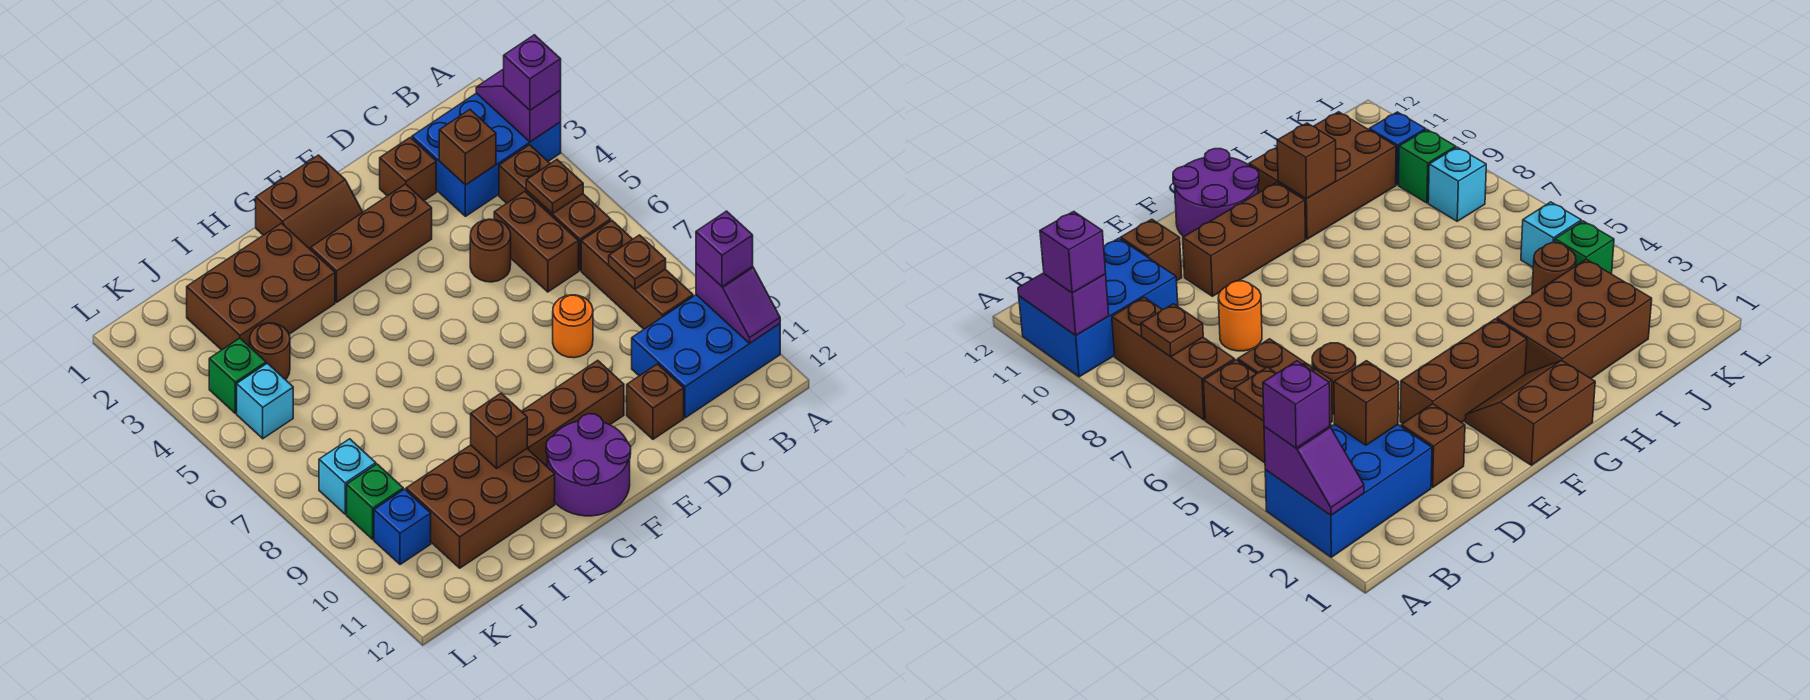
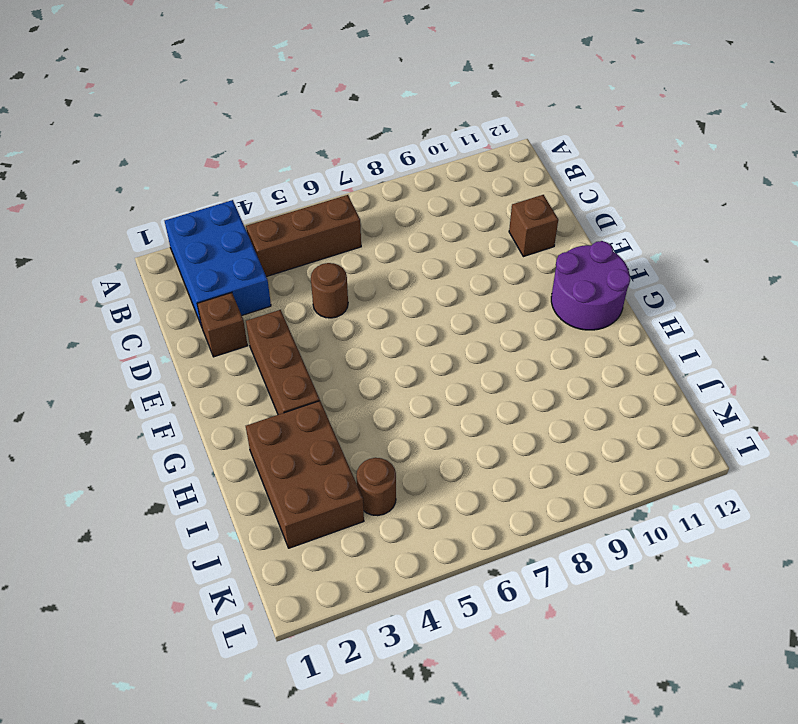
none -> blue brick A10:C11 level 1
none -> brown brick B7:B9 level 1
none -> brown brick C5:C6 level 1

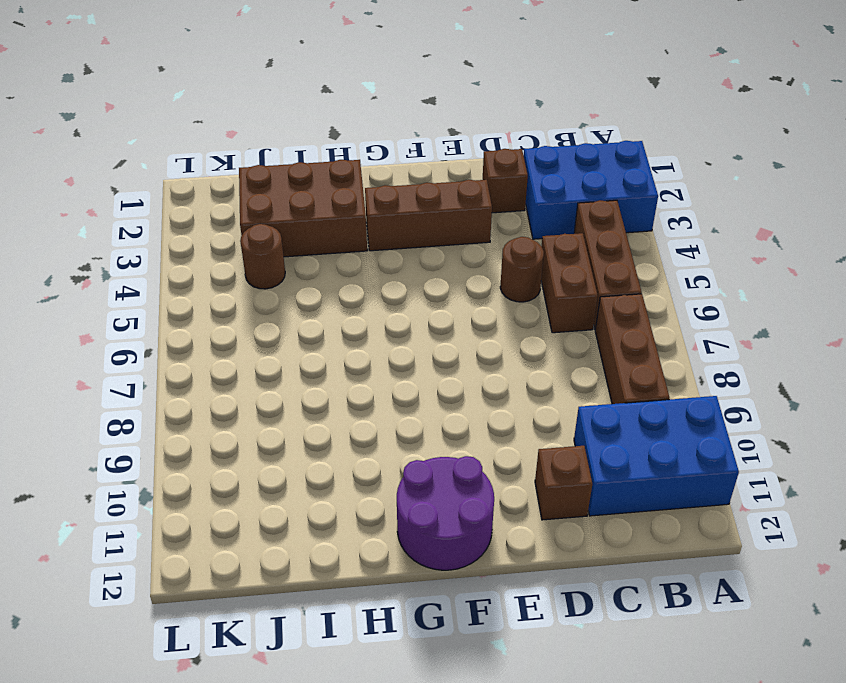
none -> orange round brick D8 level 1
none -> brown brick E10:G10 level 1
none -> brown slope F1:G2 level 1 top 1

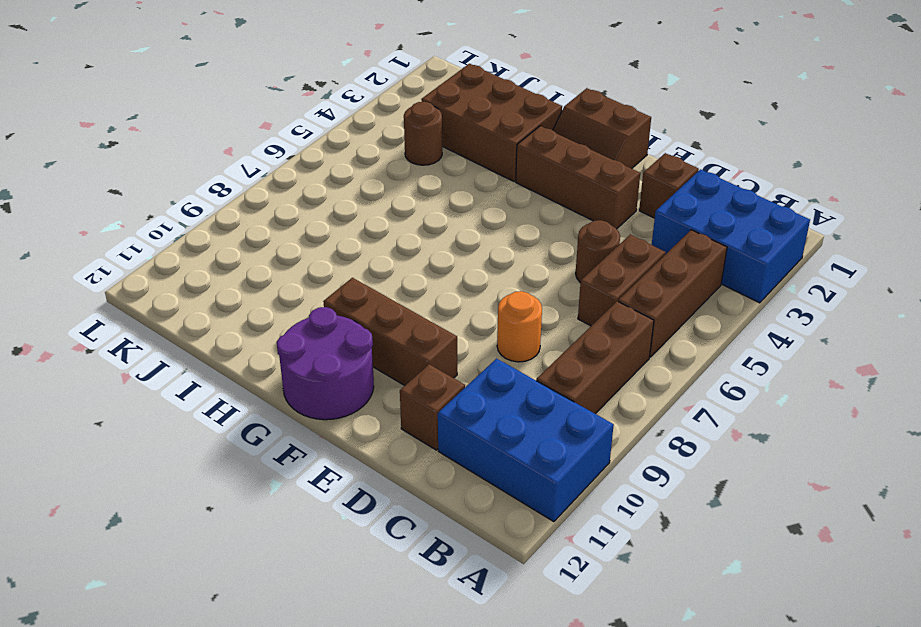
none -> brown brick H10:J11 level 1
none -> green brick K4 level 1
none -> cyan brick K5 level 1

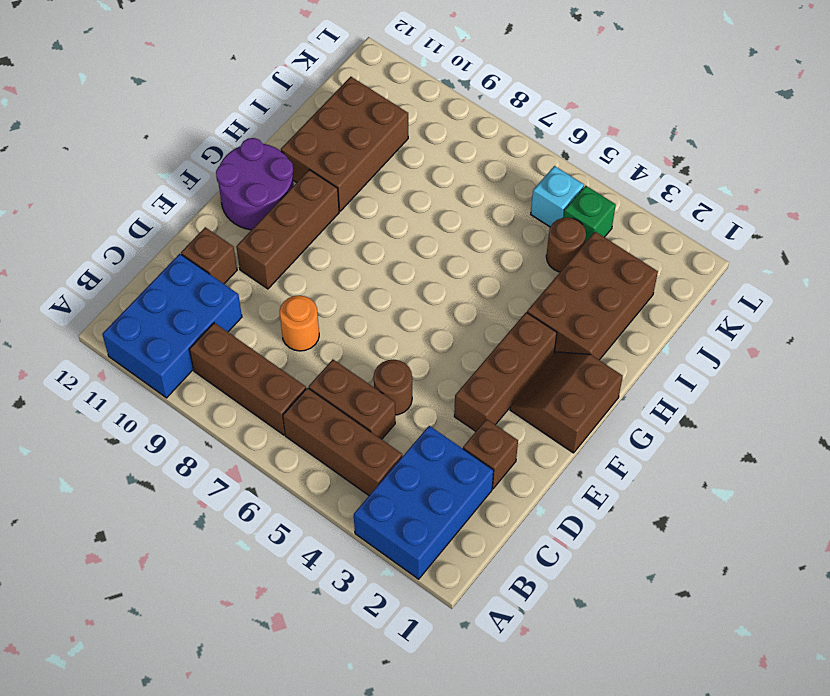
none -> cyan brick K8 level 1
none -> green brick K9 level 1
none -> blue brick K10 level 1

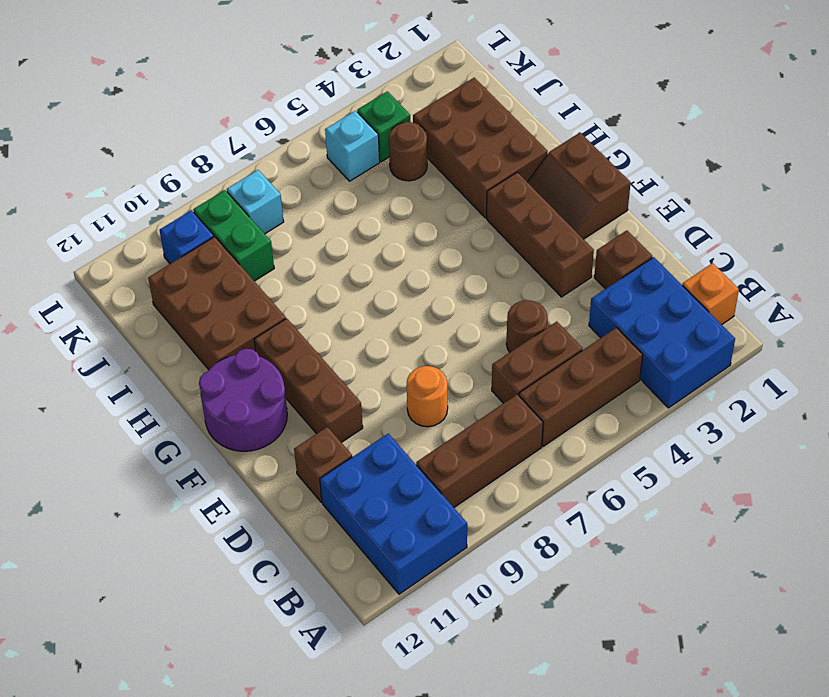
orange brick B1 level 1 -> none
green brick J9:K9 level 1 -> green brick K9 level 1
none -> purple slope A2:A3 level 2 top 3
none -> purple slope A10:A11 level 2 top 10
none -> brown plate B5 level 2

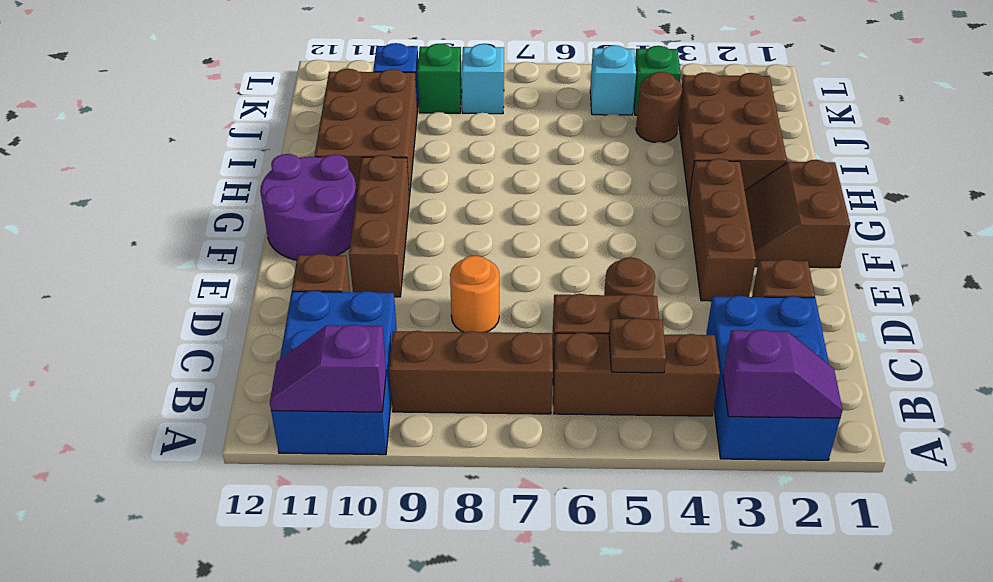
none -> brown plate B8 level 2
none -> brown brick C3 level 2
none -> brown brick H10 level 2

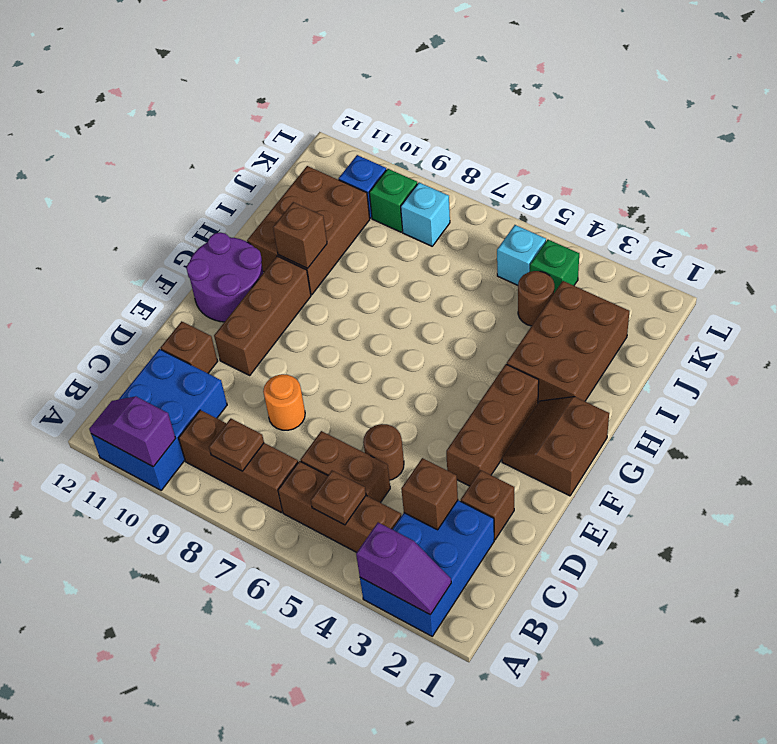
none -> purple brick A3 level 3
none -> purple brick A10 level 3

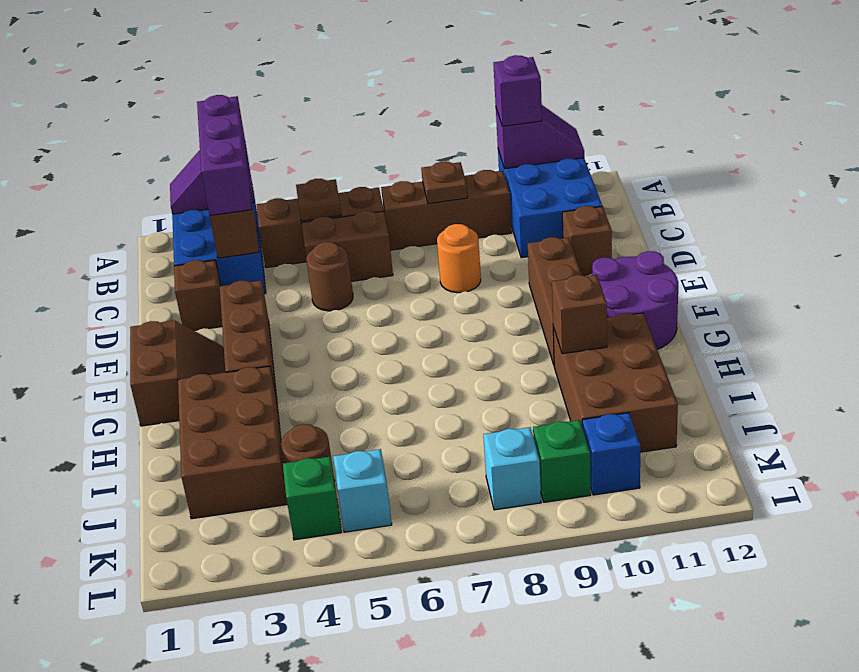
purple brick A3:C3 level 3 -> purple brick A3 level 3

